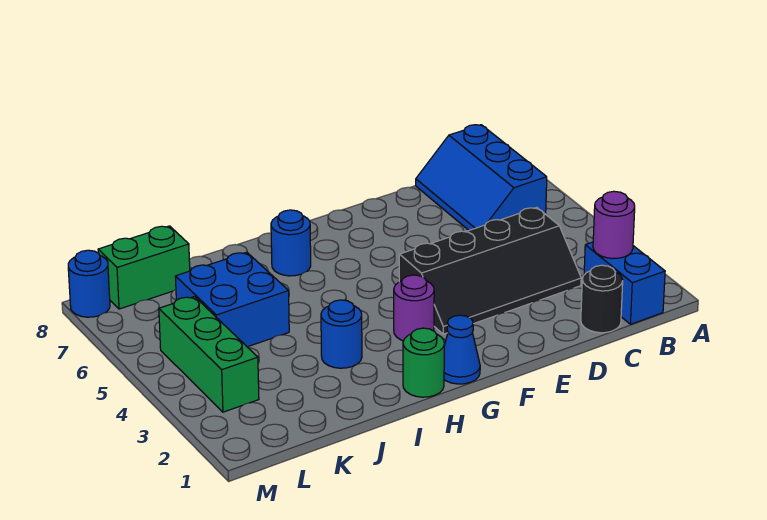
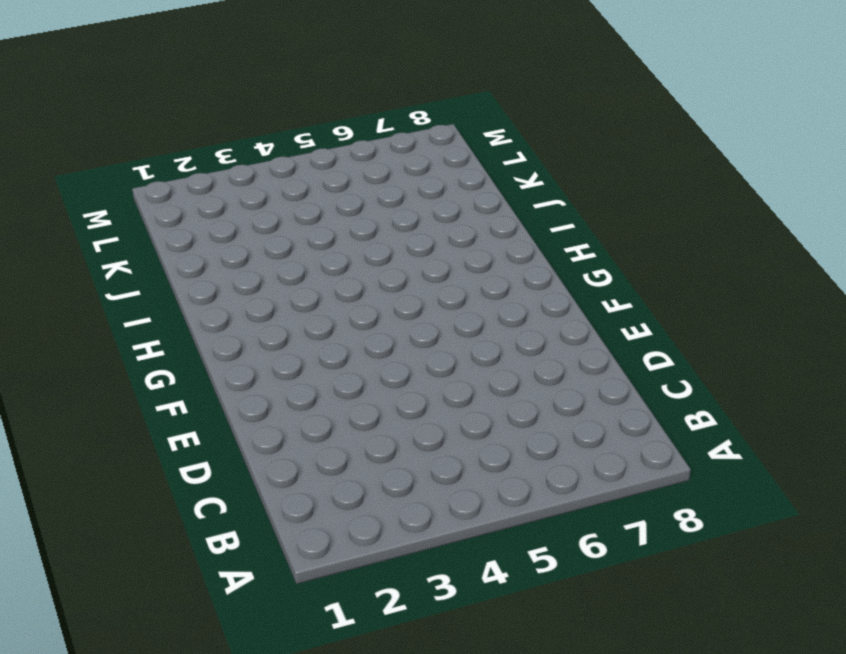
none -> blue brick B1:B2 level 1
none -> blue slope B6:C8 level 1 top B
none -> black round brick C1 level 1

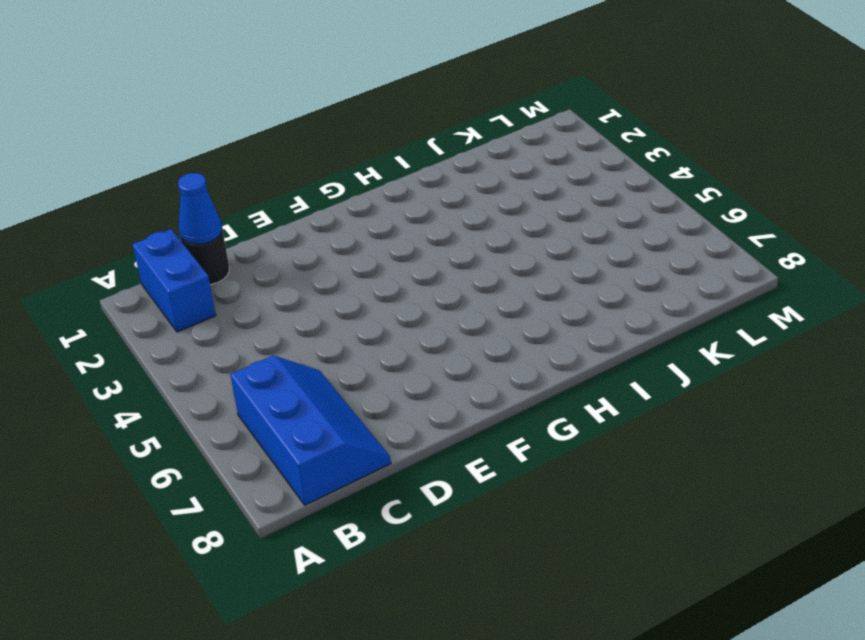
blue cone C1 level 2 -> blue cone G1 level 1
none -> black slope C3:F4 level 1 top 4
none -> purple round brick G3 level 1
none -> green round brick H1 level 1

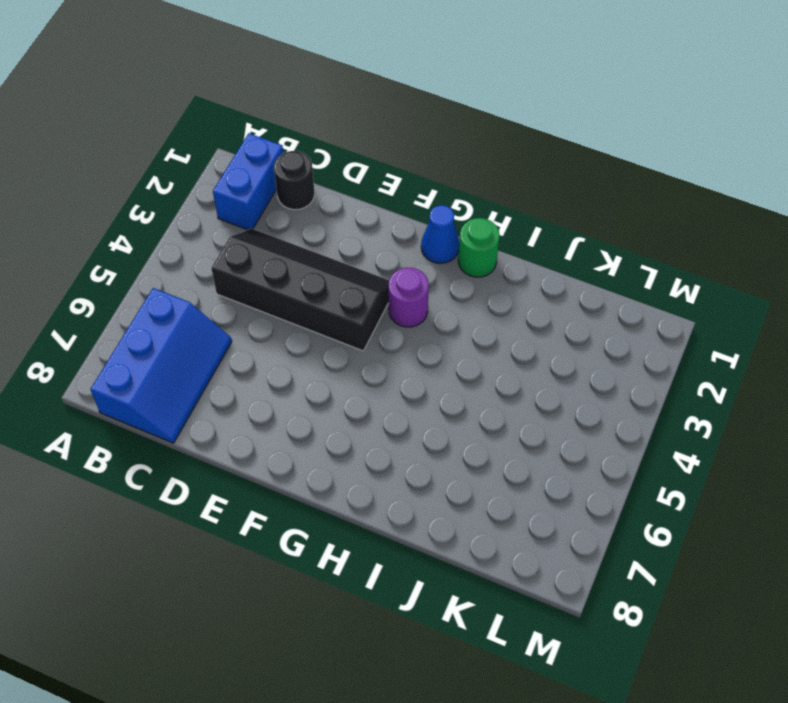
none -> blue round brick H7 level 1
none -> blue round brick I3 level 1
none -> blue brick J5:K6 level 1

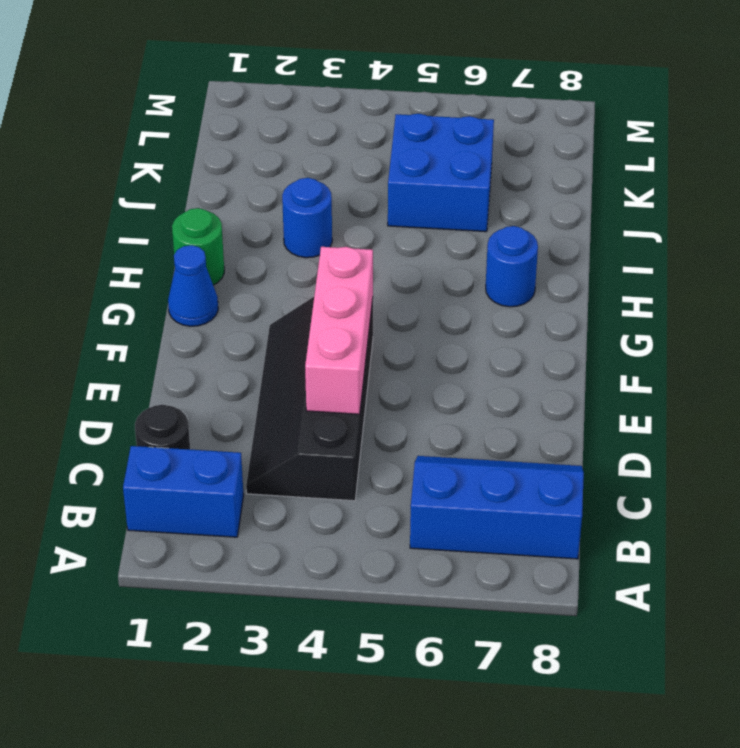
pink brick D4:F4 level 2 -> none
none -> purple round brick G3 level 1
none -> green brick K8:L8 level 1
none -> green brick L3:L5 level 1

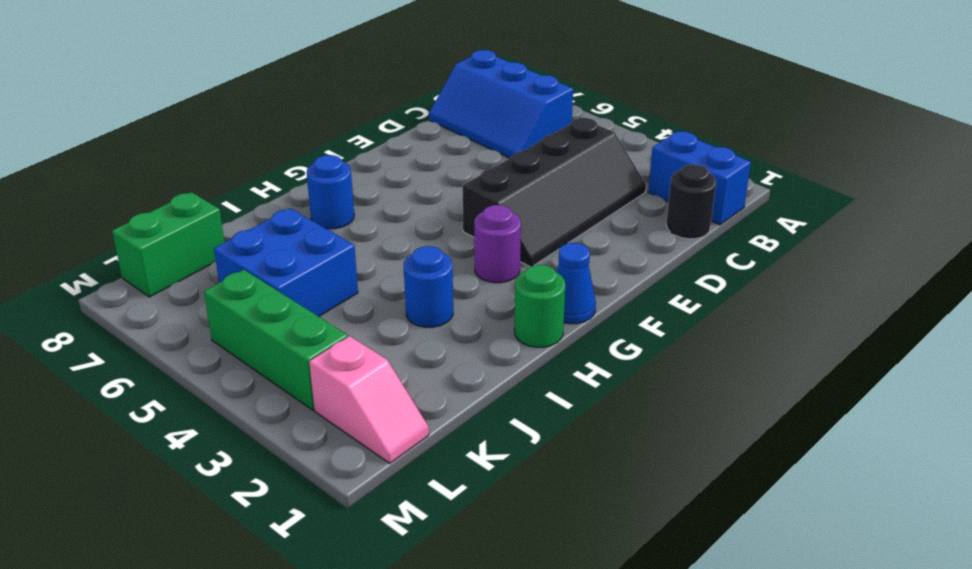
pink slope L1:L2 level 1 top 2 -> none
none -> blue round brick M8 level 1
none -> purple round brick B2 level 2

